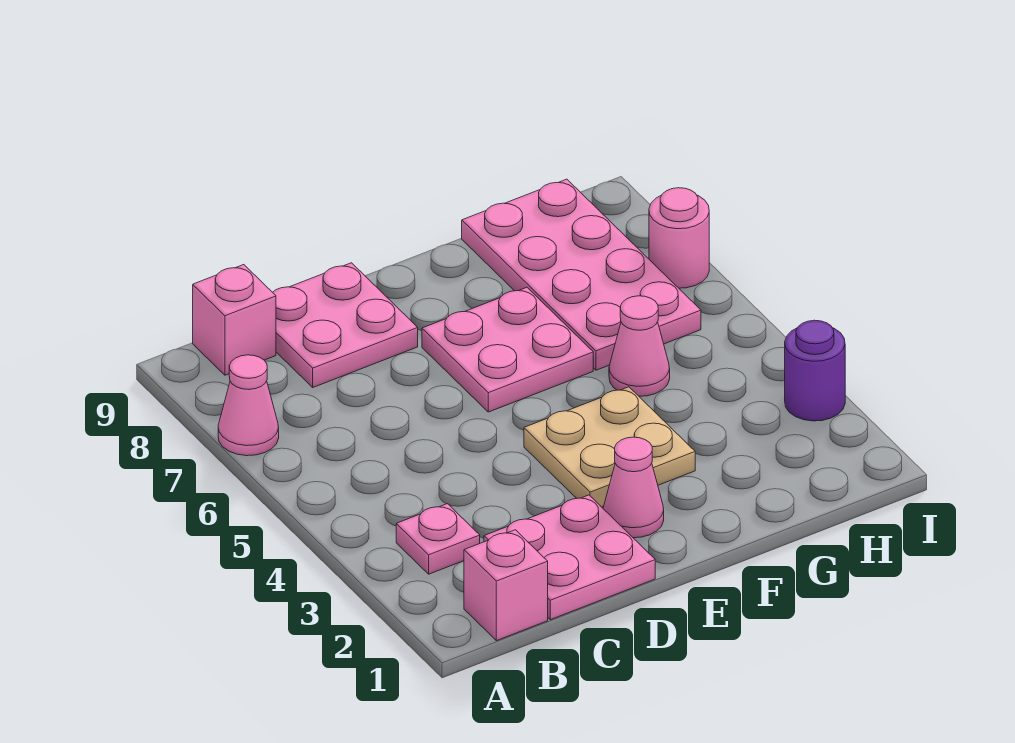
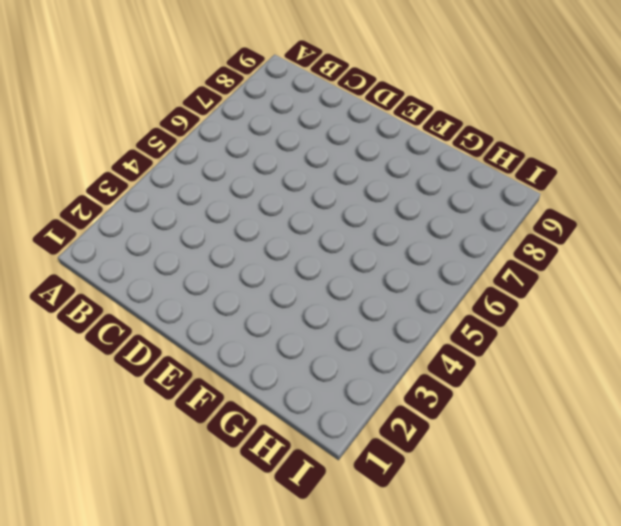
none -> pink cone A7 level 1
none -> pink brick B1 level 1
none -> pink plate B3 level 1

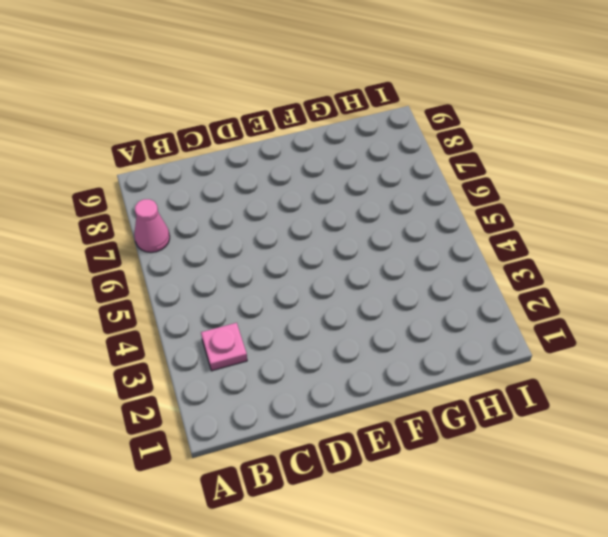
none -> pink brick B1 level 1
none -> pink brick B9 level 1
none -> pink plate C1:D2 level 1

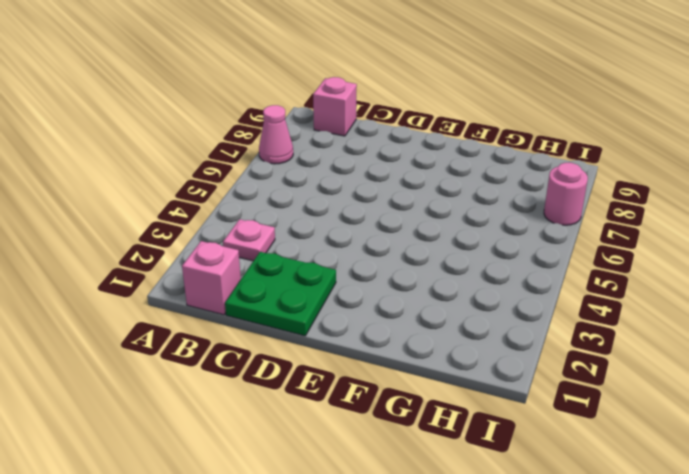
green plate C1:D2 level 1 -> pink plate C1:D2 level 1
none -> pink plate C8:D9 level 1
none -> pink cone E2 level 1
none -> tan plate E3:F4 level 1

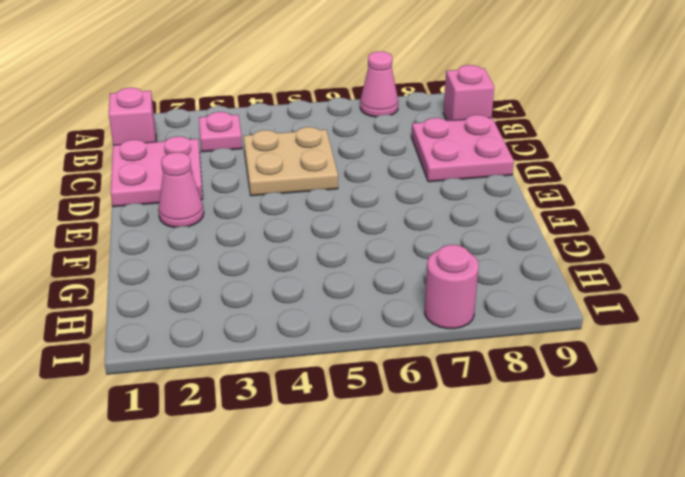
tan plate C4:D5 level 1 -> tan plate E3:F4 level 1
none -> pink plate E6:F7 level 1
none -> pink cone G5 level 1
none -> pink plate G6:H9 level 1

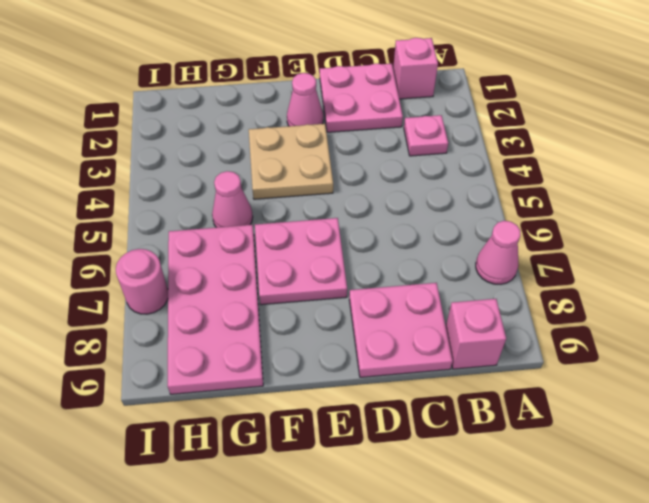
none -> purple round brick I3 level 1

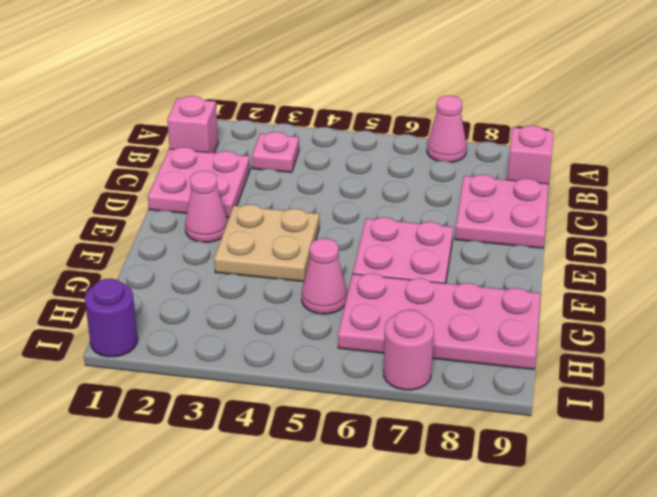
purple round brick I1 level 1 -> purple round brick I3 level 1

